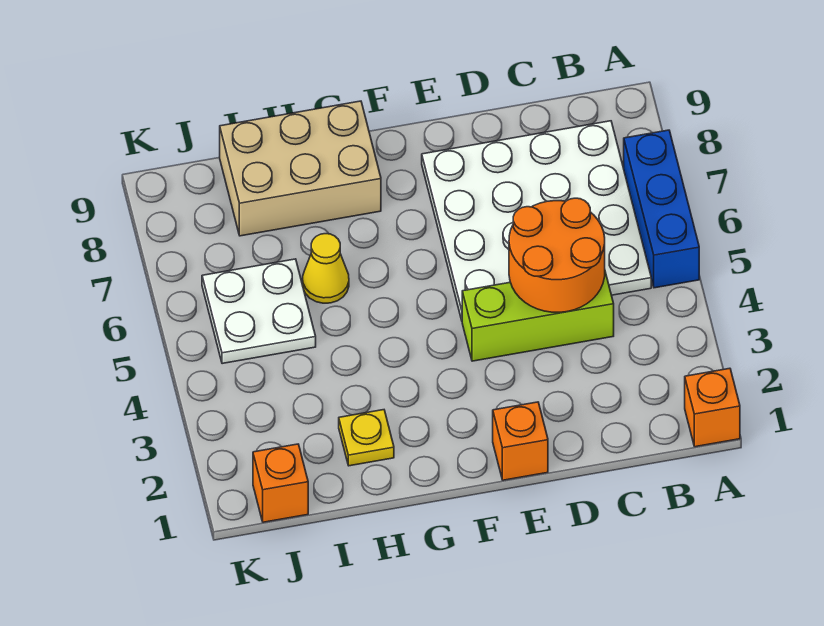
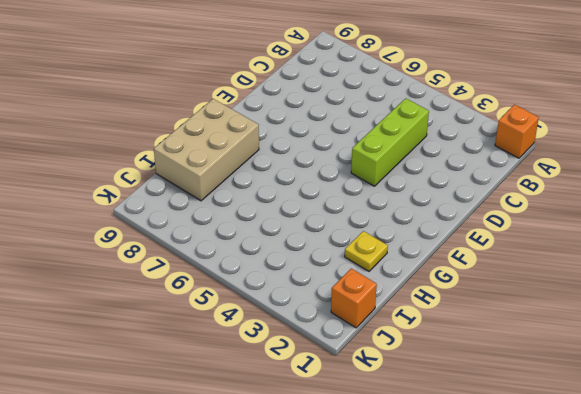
none -> blue brick A5:A7 level 1
none -> white plate B5:E8 level 1

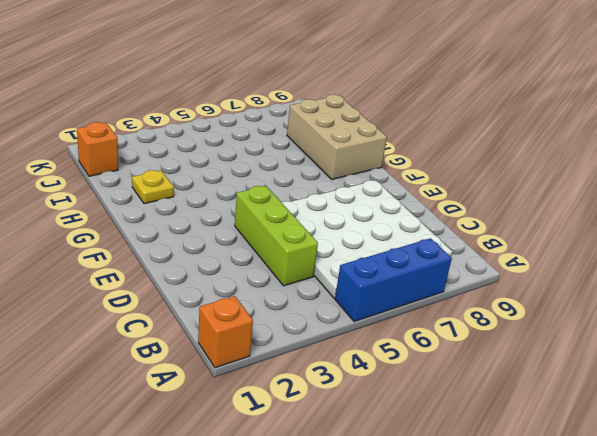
none -> orange brick E1 level 1
none -> yellow cone H6 level 1

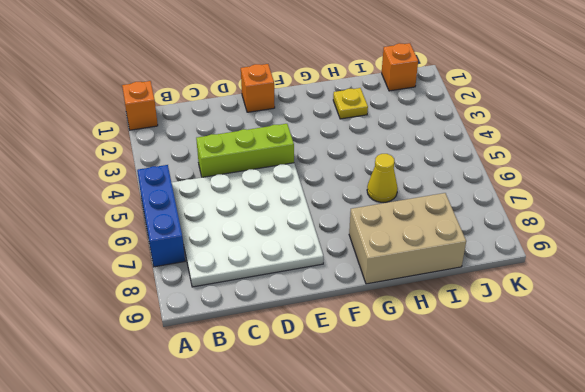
none -> white plate I5:J6 level 1
none -> orange round brick C4:D5 level 2

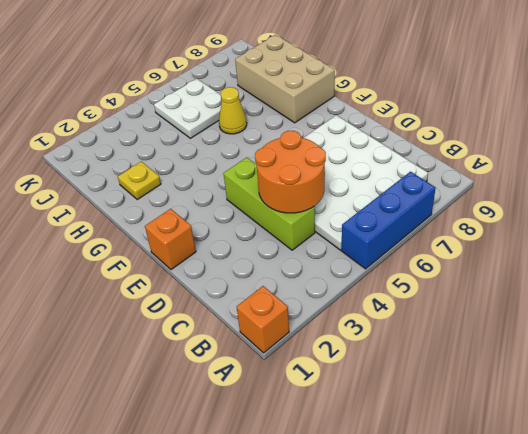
none -> orange brick J1 level 1

